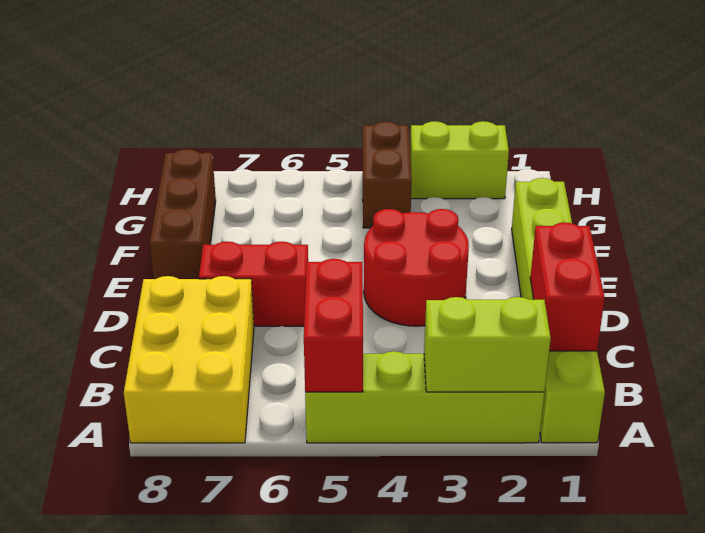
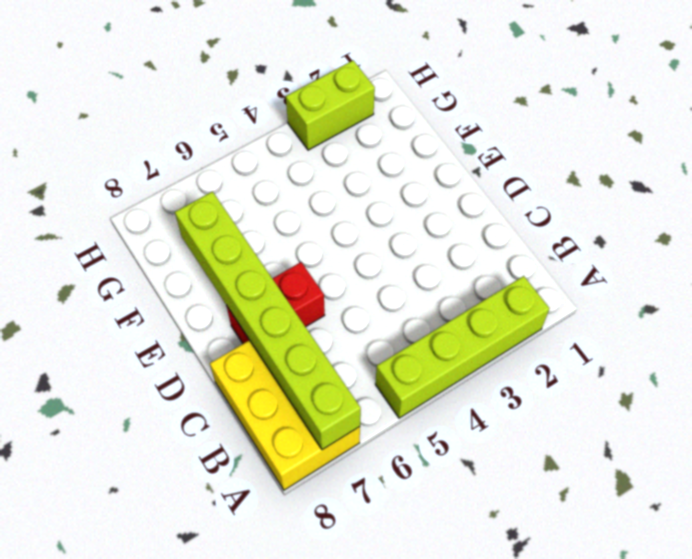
lime brick A7:F7 level 2 -> lime brick A1:F1 level 1
none -> red round brick D3:E4 level 1
none -> brown brick E8:G8 level 1

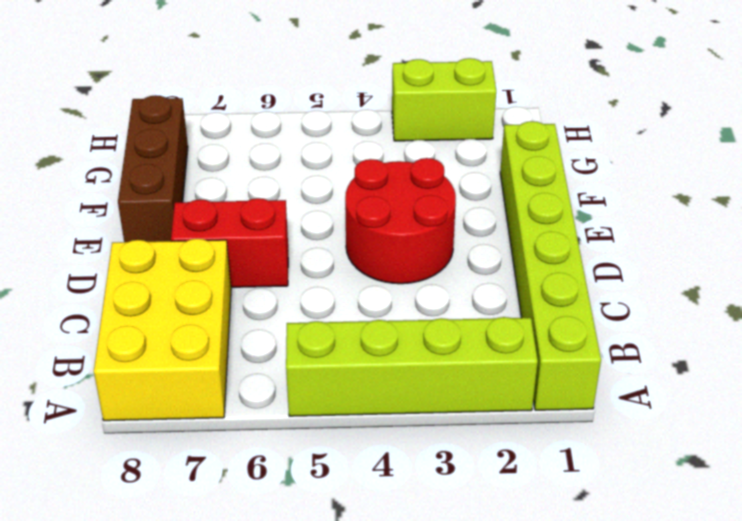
none -> brown brick G4:H4 level 1
none -> lime brick A2:A3 level 2

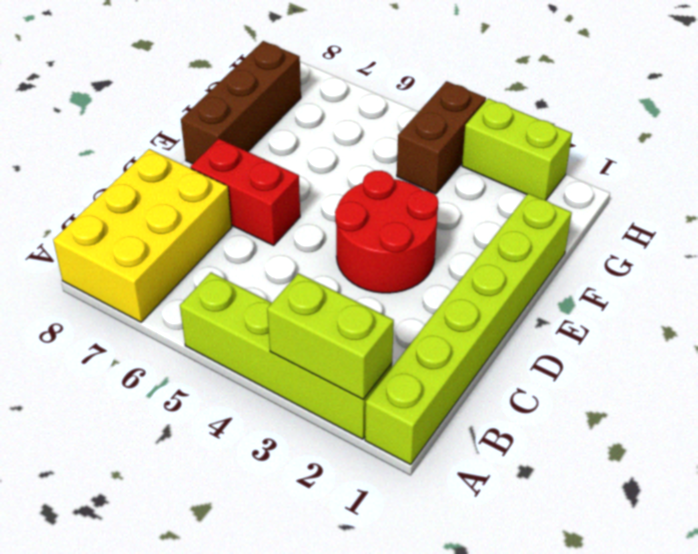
none -> red brick A5:B5 level 2
none -> red brick B1:C1 level 2

